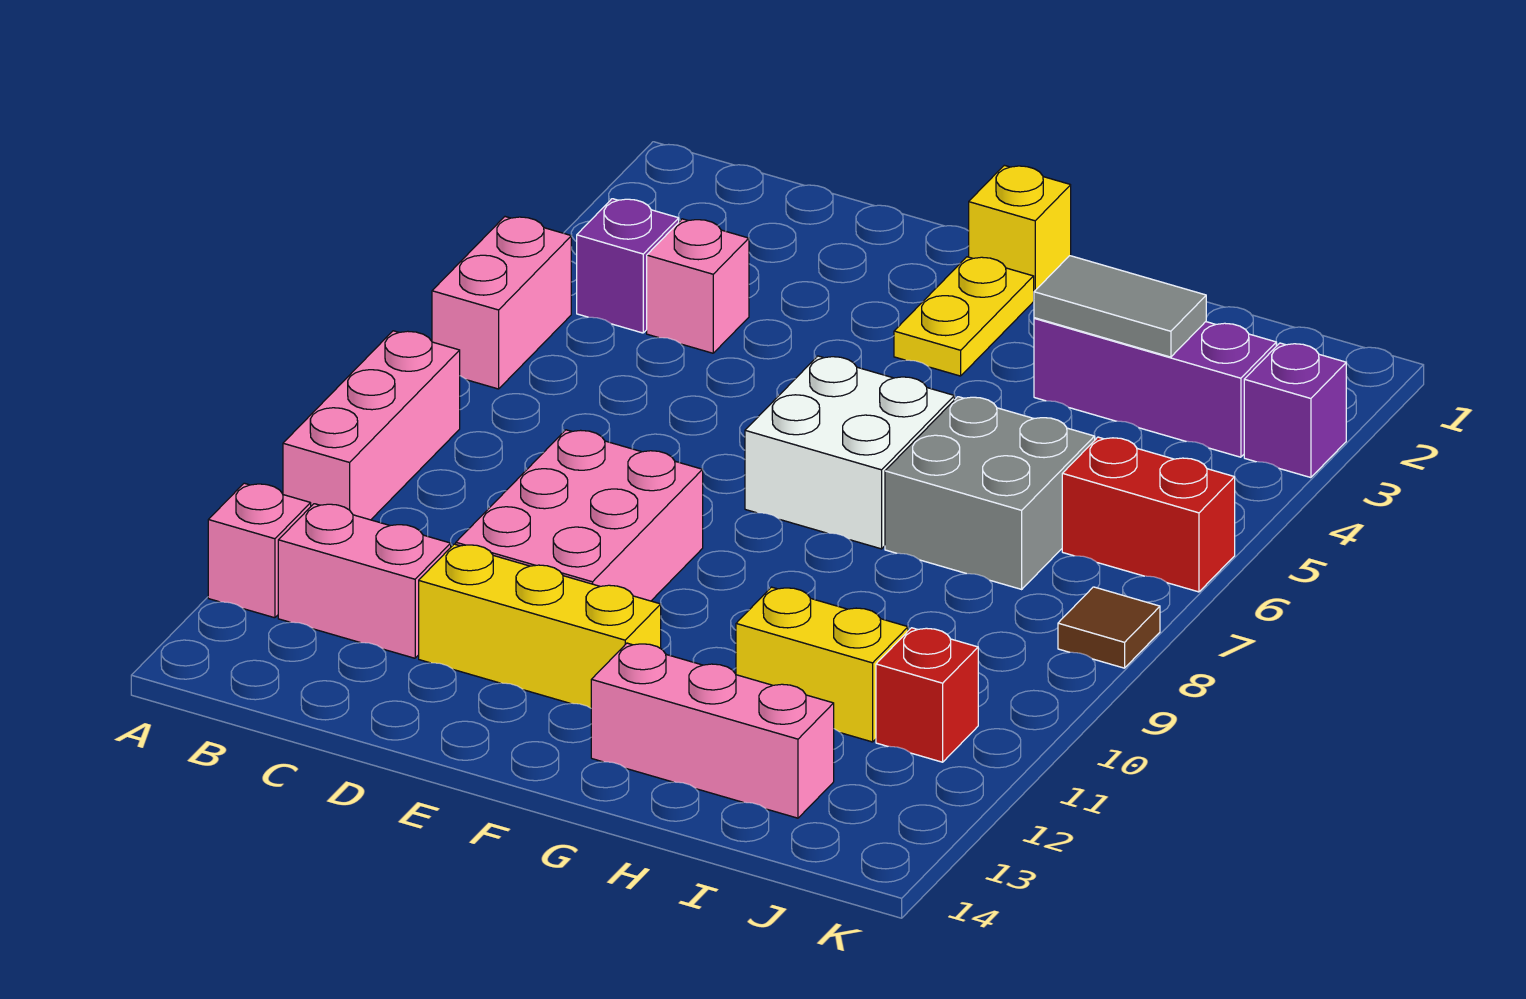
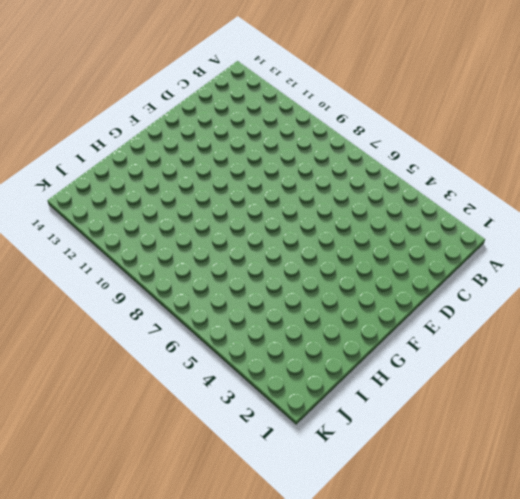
none -> pink brick A5:A6 level 1
none -> pink brick A8:A10 level 1
none -> pink brick A12 level 1

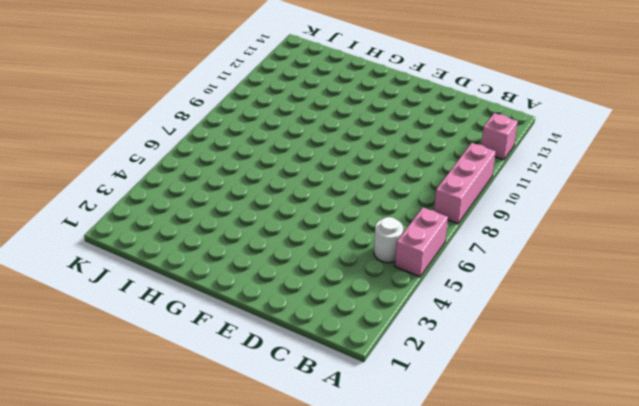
white round brick B5 level 1 -> none
none -> purple brick B4 level 1
none -> pink brick B12:C12 level 1
none -> pink brick C4 level 1

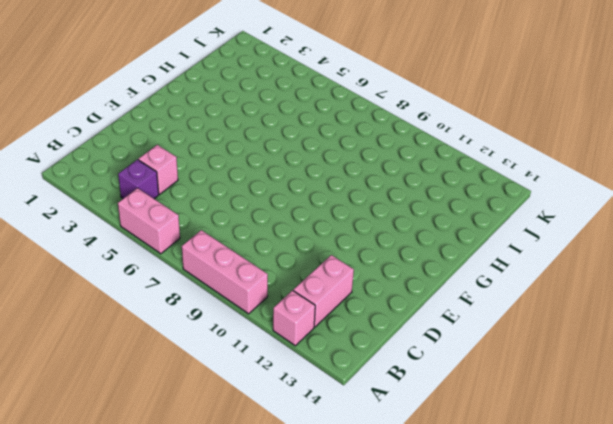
none -> pink brick D9:E11 level 1
none -> yellow brick D12:F12 level 1
none -> yellow brick F1 level 1

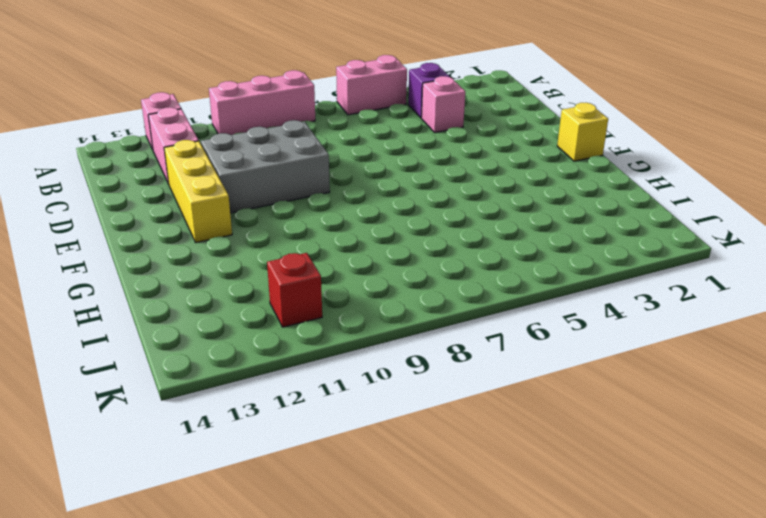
grey brick D9:E11 level 1 -> pink brick D9:E11 level 1
none -> yellow plate F2:F3 level 1
none -> white brick F6:G7 level 1
none -> pink brick G13:I13 level 1

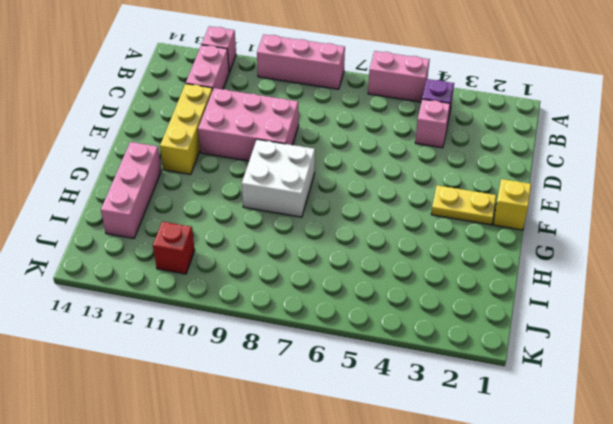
white brick F8:G9 level 1 -> white brick F6:G7 level 1
none -> purple brick H3:J3 level 1
none -> grey brick H6:I7 level 1
none -> yellow brick H11:I11 level 1

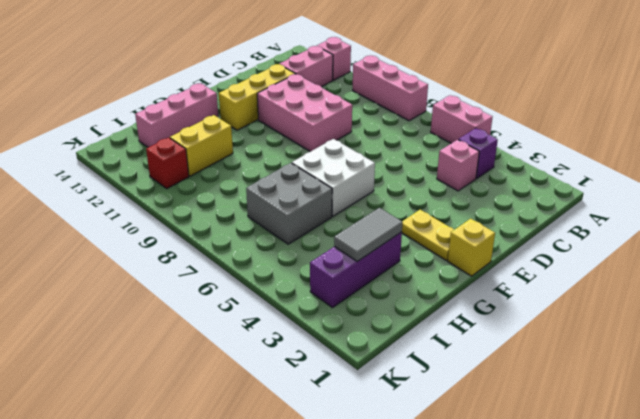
none -> red brick J6:K6 level 1
none -> purple brick K3 level 1
none -> brown tile K8 level 1

